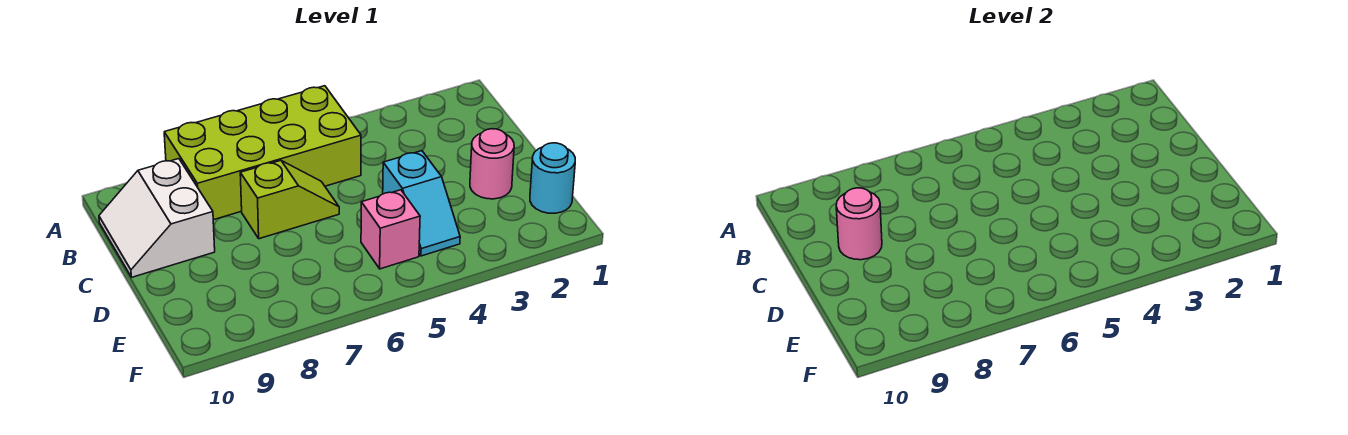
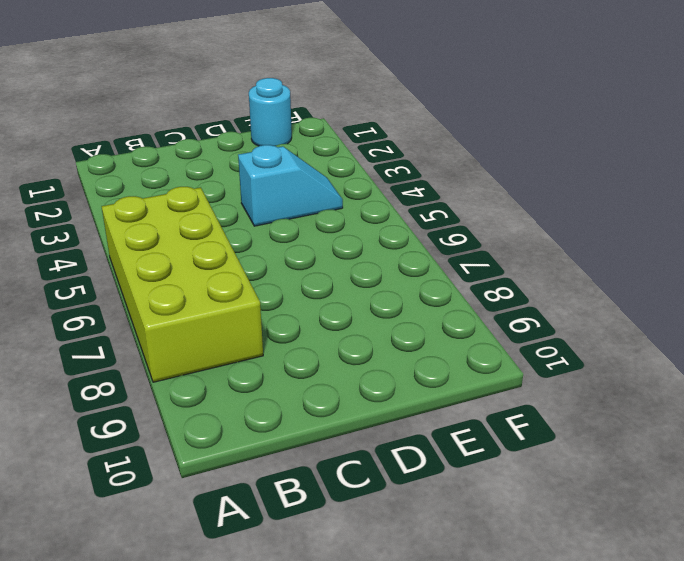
none -> white slope B9:C10 level 1 top 9
none -> lime slope C6:C7 level 1 top 7

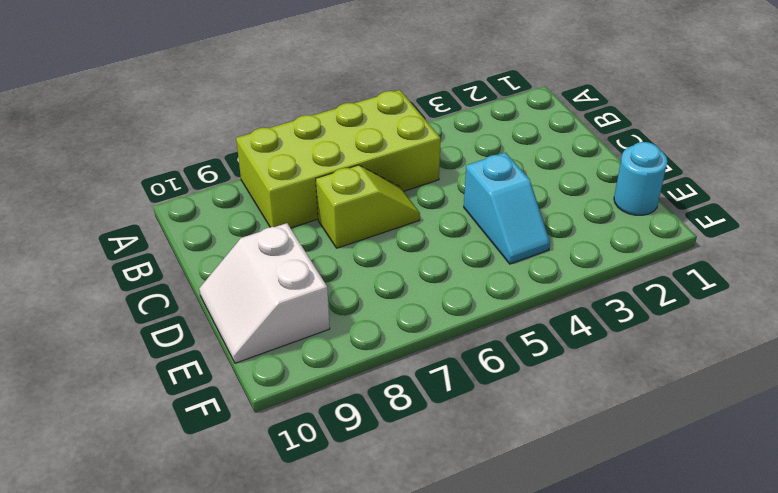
white slope D9:E10 level 1 top 9 -> white slope B9:C10 level 1 top 9
none -> pink round brick D2 level 1
none -> pink brick E5 level 1

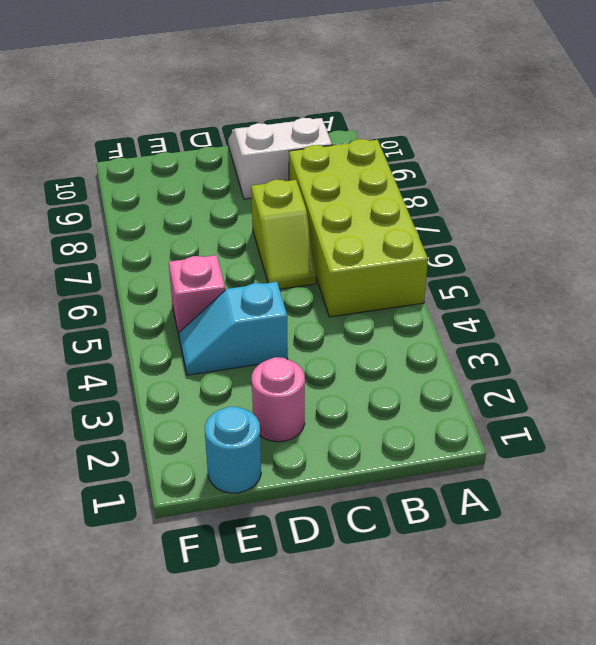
none -> pink round brick C9 level 2

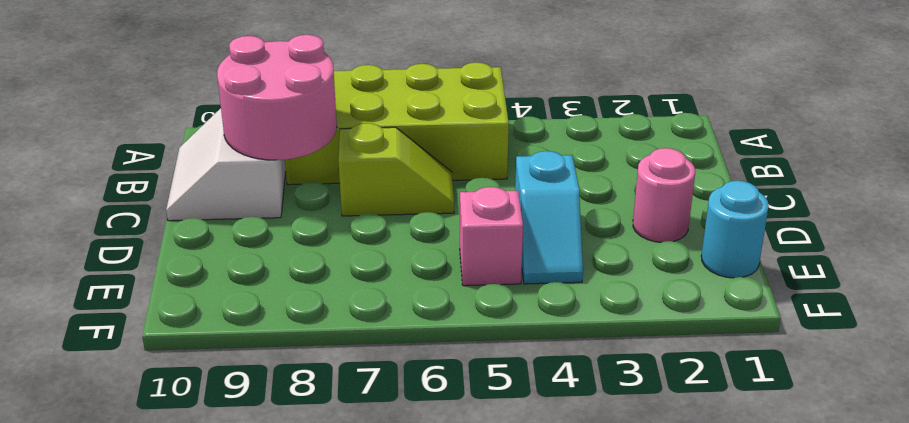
pink round brick B8:C9 level 2 -> pink round brick C9 level 2

